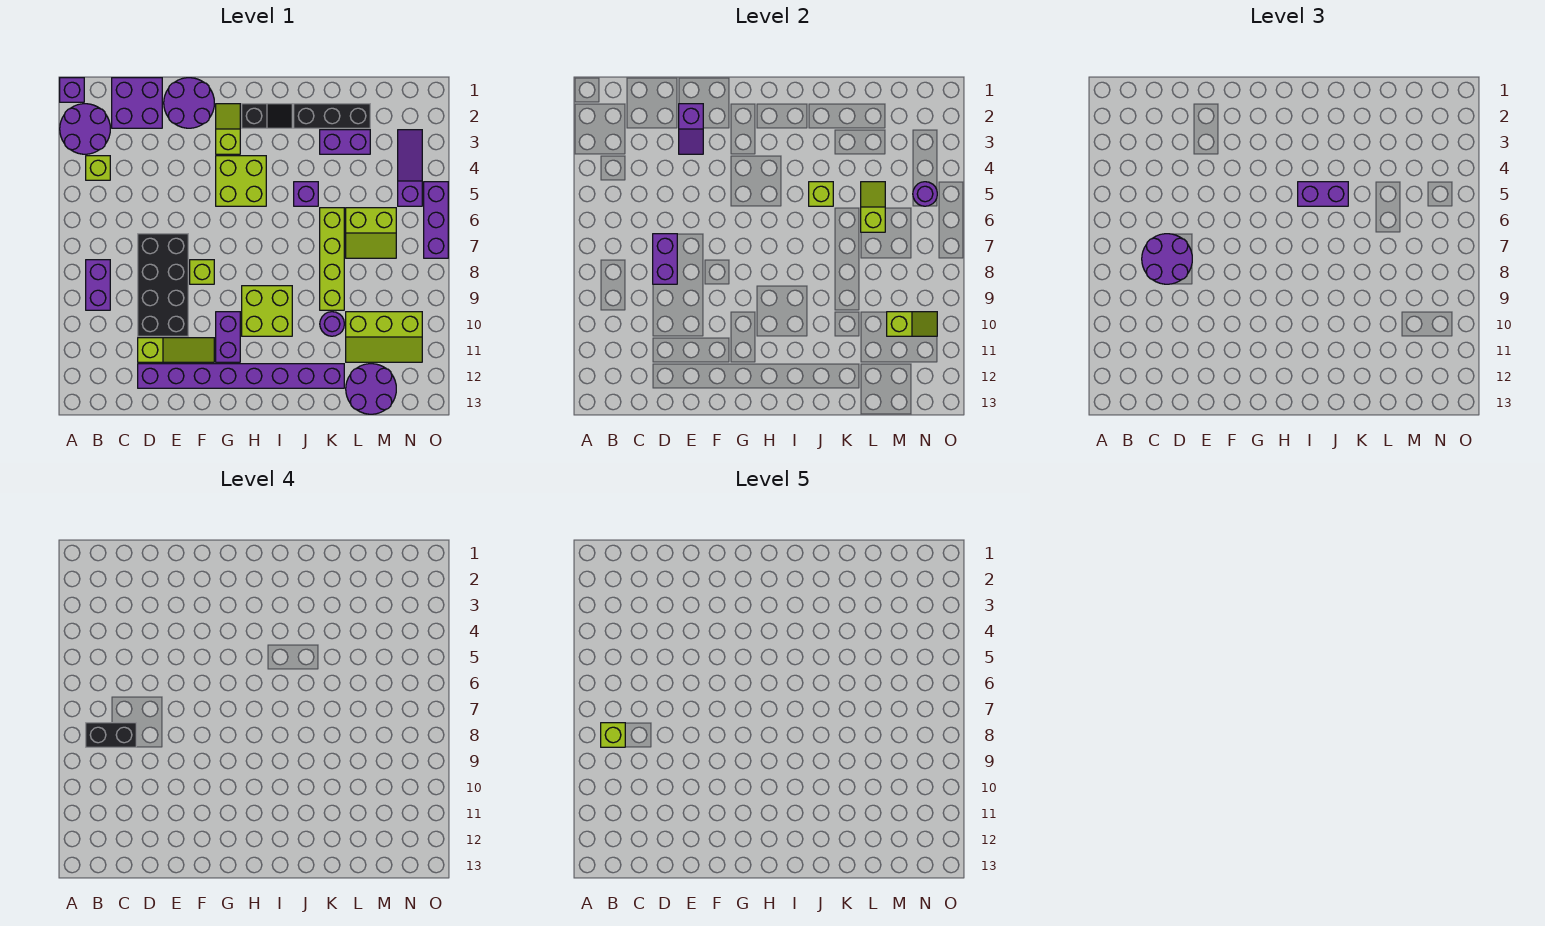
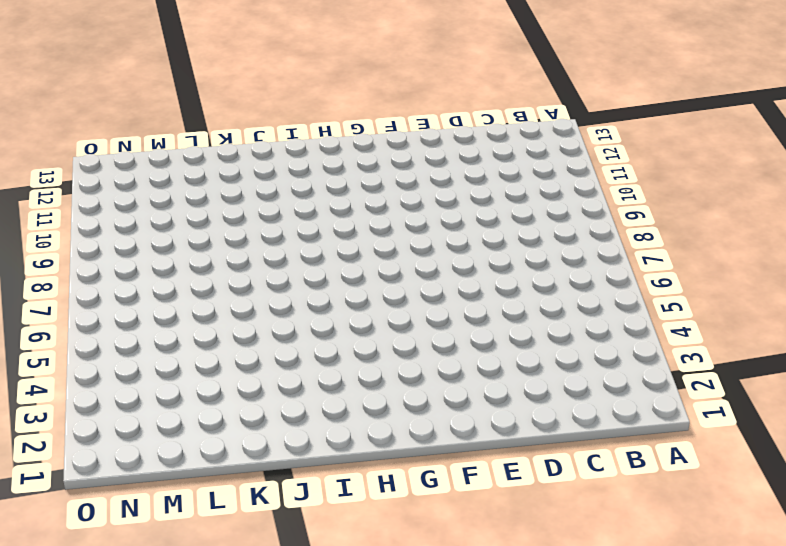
none -> purple brick A1 level 1
none -> purple round brick A2:B3 level 1
none -> lime brick B4 level 1
none -> purple brick B8:B9 level 1

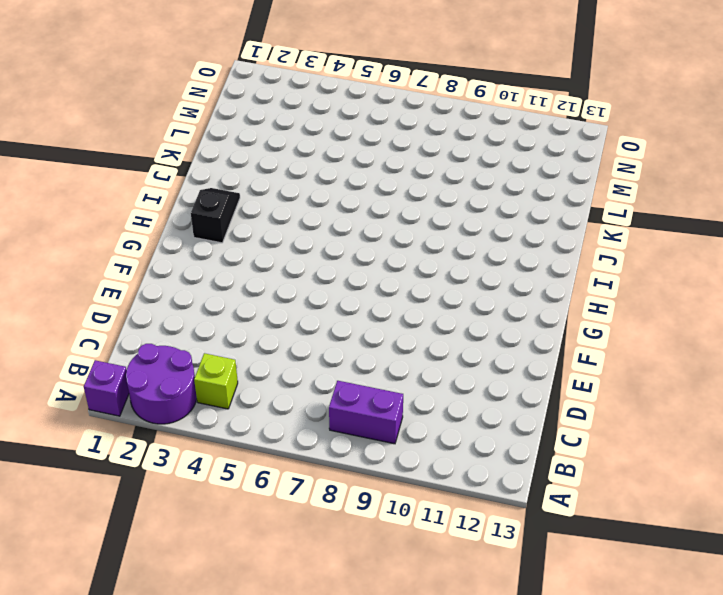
none -> purple brick C1:D2 level 1
none -> black brick D7:E10 level 1
none -> lime slope D11:F11 level 1 top D
none -> purple brick D12:K12 level 1

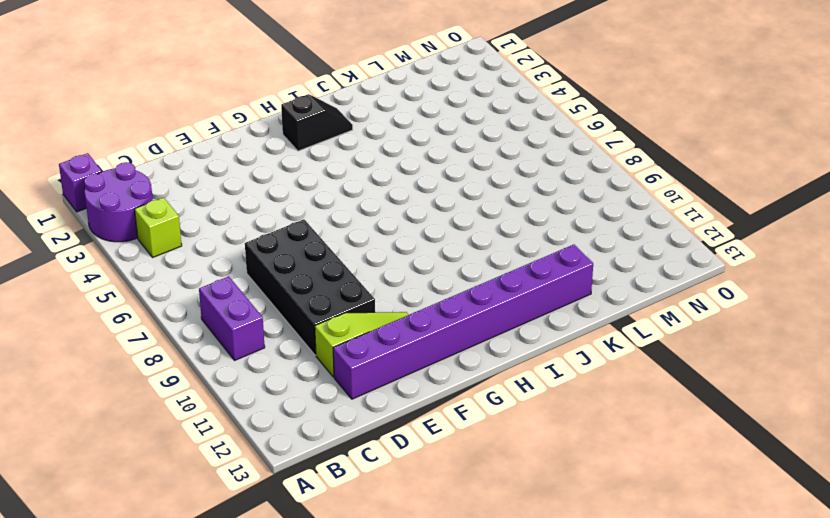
none -> purple brick C1:D2 level 1
none -> purple round brick E1:F2 level 1
none -> lime brick F8 level 1
none -> lime slope G2:G3 level 1 top 3

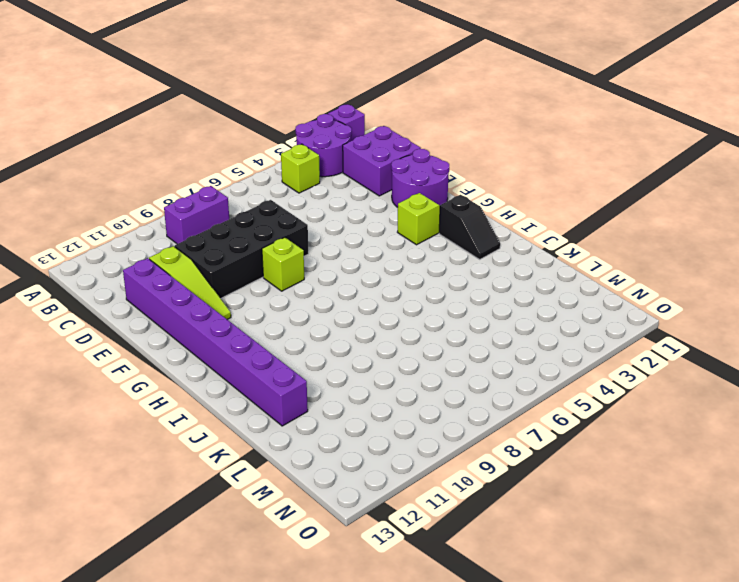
none -> lime brick G4:H5 level 1
none -> purple brick G10:G11 level 1
none -> lime brick H9:I10 level 1
none -> black brick J2:L2 level 1

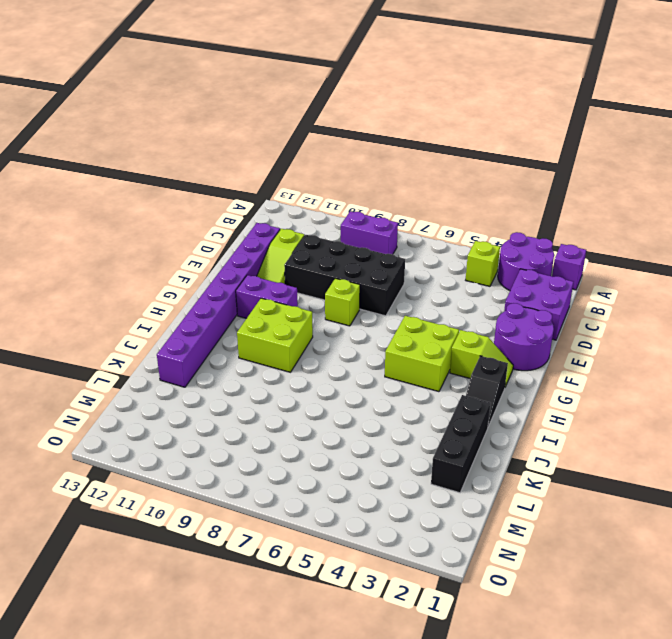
none -> purple brick J5 level 1
none -> purple brick K3:L3 level 1
none -> lime brick K6:K9 level 1
none -> purple round brick K10 level 1

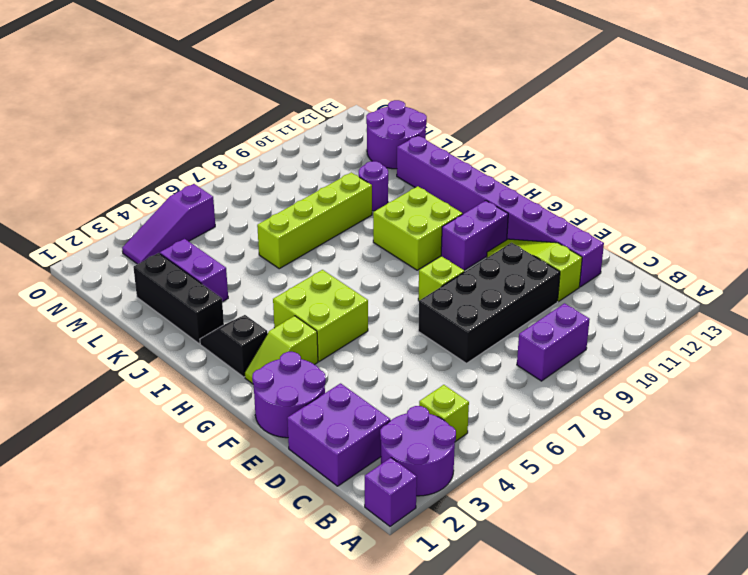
none -> purple brick J5 level 1
none -> lime slope L6:M7 level 1 top 6
none -> lime slope L10:N11 level 1 top 10
none -> purple brick O5:O7 level 1

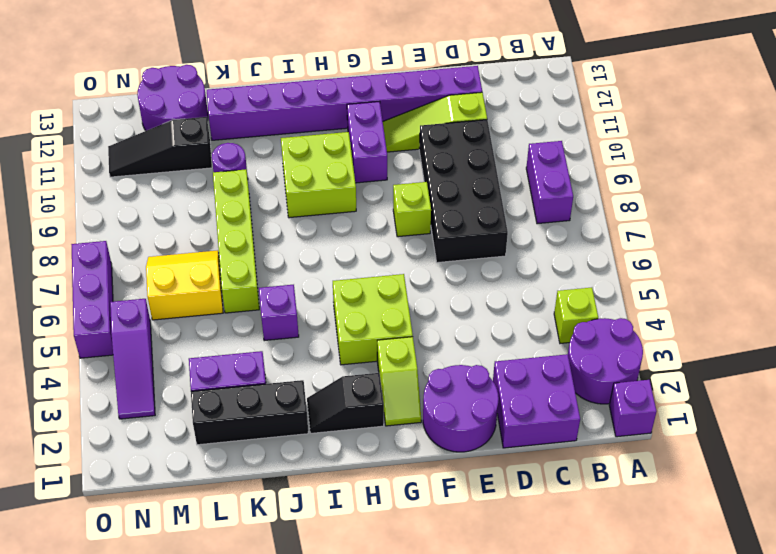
yellow slope L6:M7 level 1 top 6 -> lime slope L6:M7 level 1 top 6
black slope L11:N11 level 1 top L -> lime slope L10:N11 level 1 top 10
none -> purple brick D7:D8 level 2
none -> purple slope E2:E3 level 2 top 2
none -> lime brick J5 level 2
none -> lime slope L5:L6 level 2 top 6

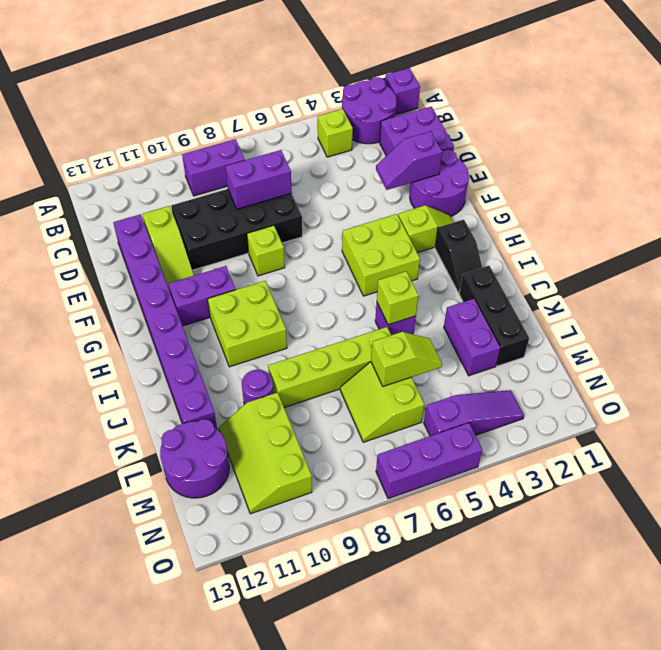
none -> lime slope M10:N10 level 2 top M
none -> purple round brick N5 level 2
none -> purple round brick C7:D8 level 3
none -> purple brick I5:J5 level 3

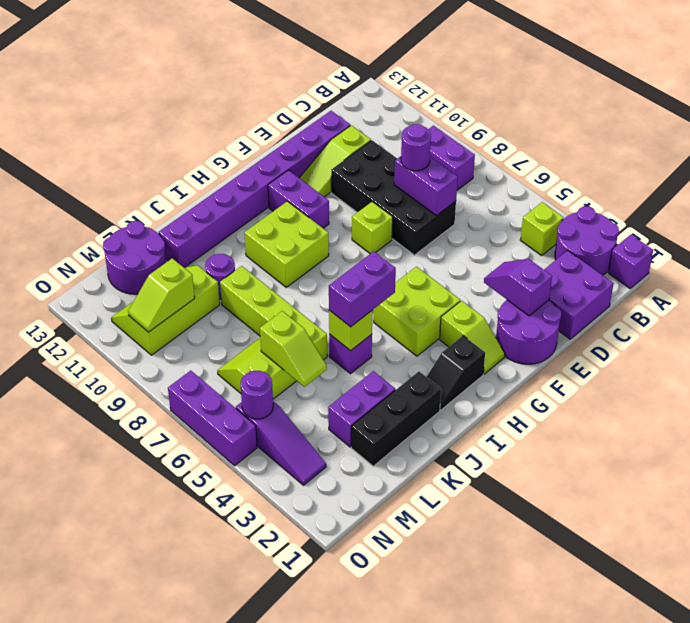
purple round brick D8 level 3 -> purple round brick C7:D8 level 3
none -> black brick B8:C8 level 4
none -> lime brick B8 level 5

